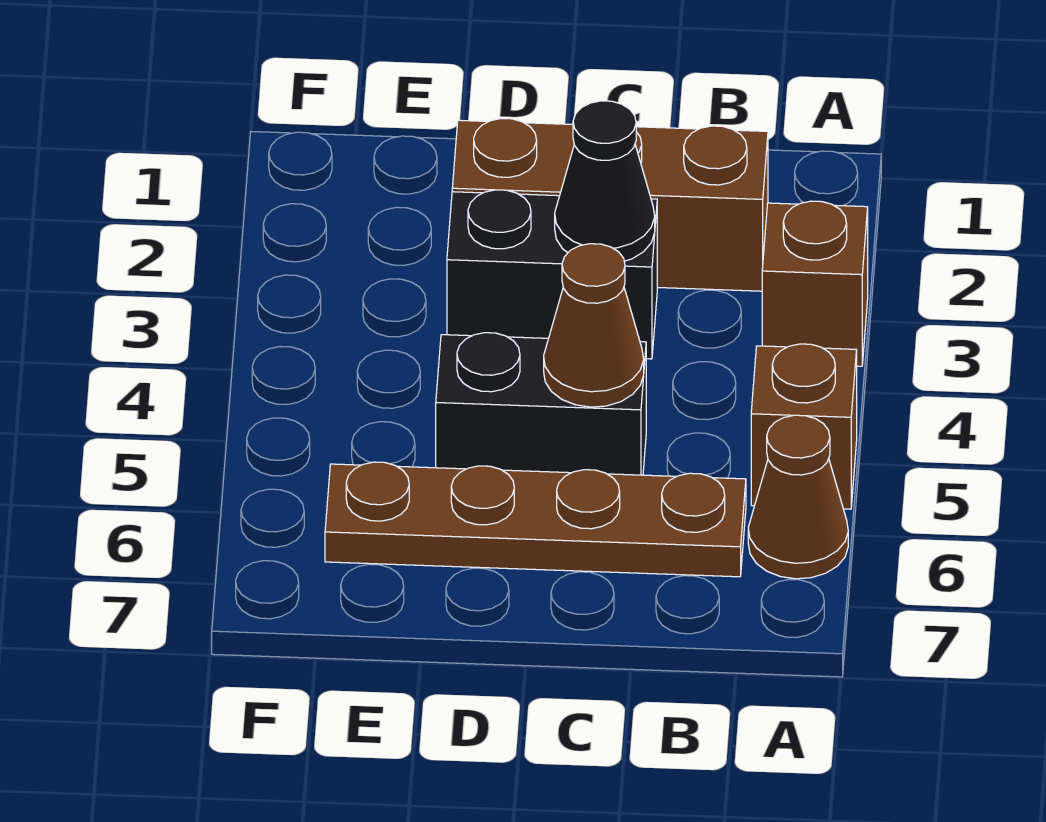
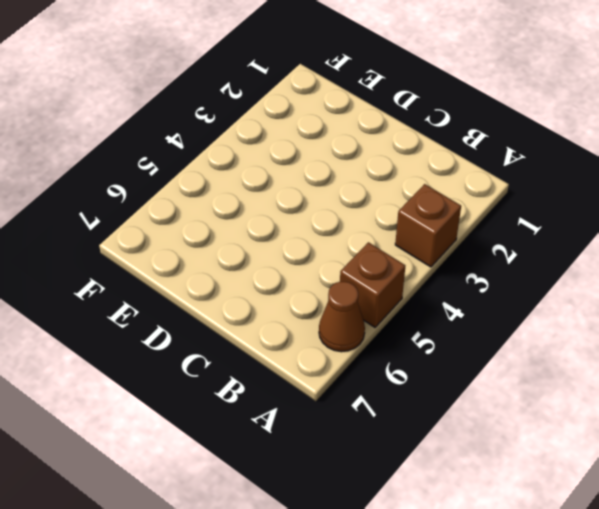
none -> brown brick B2:D2 level 1
none -> brown plate B6:E6 level 1

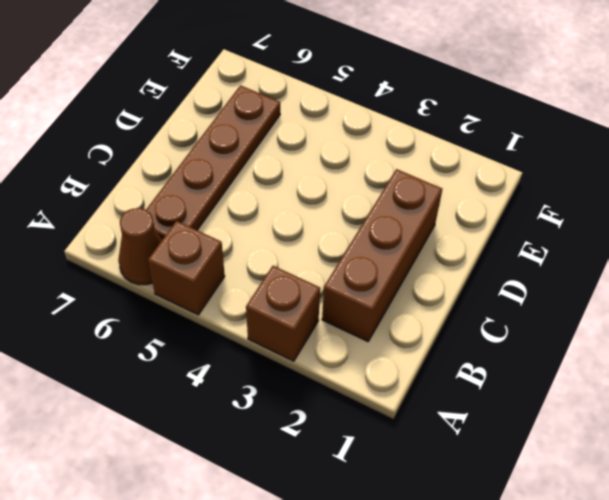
none -> black brick C3:D3 level 1
none -> black brick C5:D5 level 1

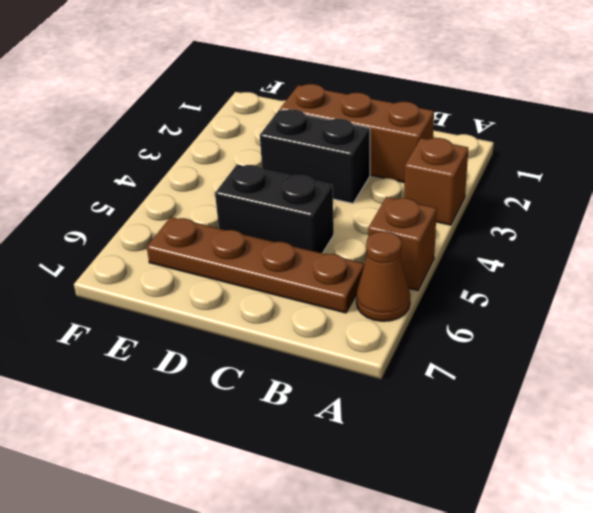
none -> black cone C3 level 2
none -> brown cone C5 level 2

